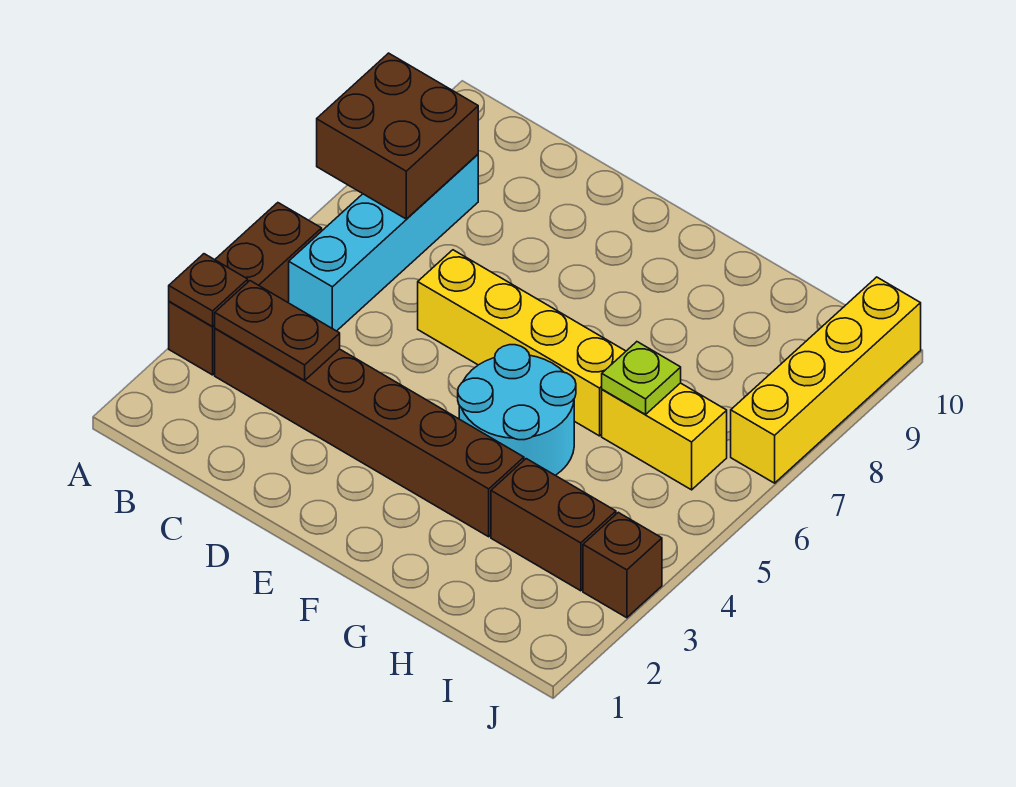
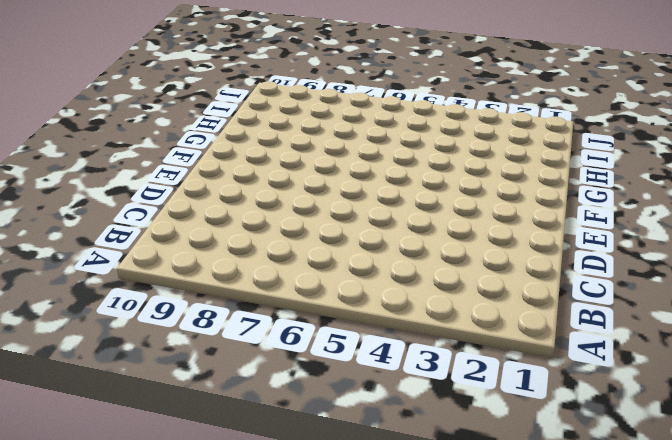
none -> brown brick A3:A5 level 1
none -> brown brick B3:G3 level 1
none -> cyan brick B5:B8 level 1

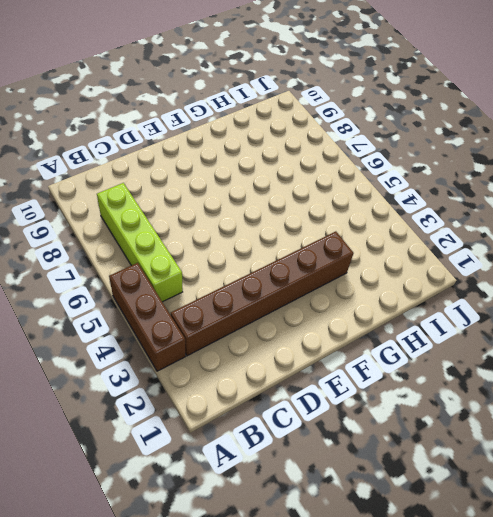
lime brick B5:B8 level 1 -> cyan brick B5:B8 level 1
none -> yellow brick D6:G6 level 1
none -> cyan round brick F4:G5 level 1
none -> brown brick H3:I3 level 1

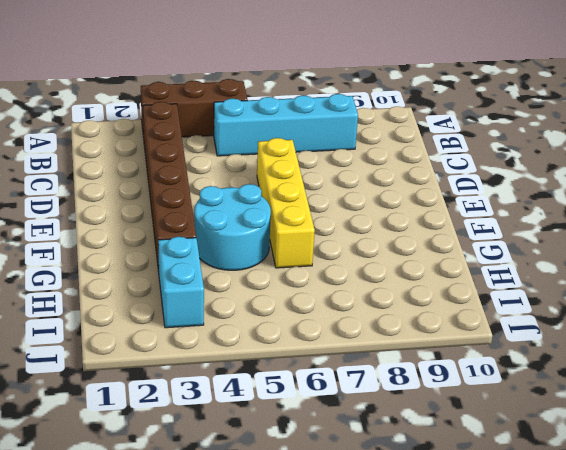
cyan brick H3:I3 level 1 -> brown brick H3:I3 level 1
none -> yellow brick H6:I6 level 1
none -> brown brick J3 level 1
none -> yellow brick J7:J10 level 1

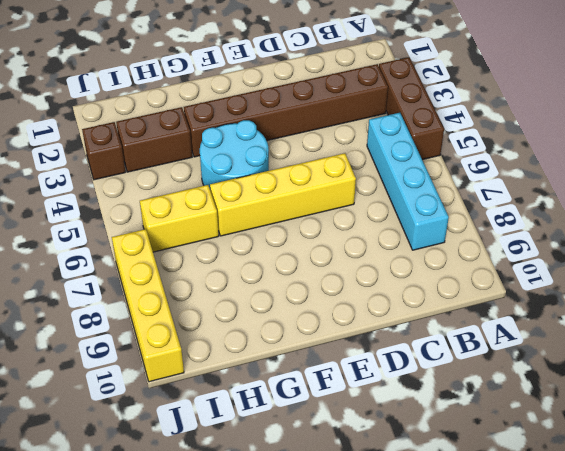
none -> brown plate A3 level 2
none -> brown brick A7:B8 level 2
none -> brown plate B3:C3 level 2

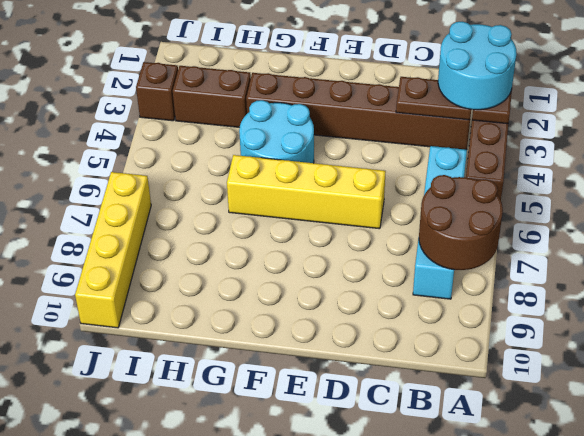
cyan round brick A2:B3 level 3 -> none
brown round brick A7:B8 level 2 -> brown brick A7:B8 level 2
none -> yellow brick H6:I6 level 1
none -> lime plate H6 level 2

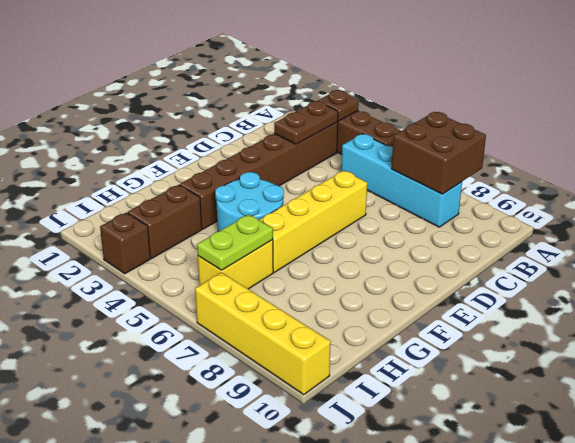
lime plate H6:I6 level 2 -> lime plate H6 level 2

